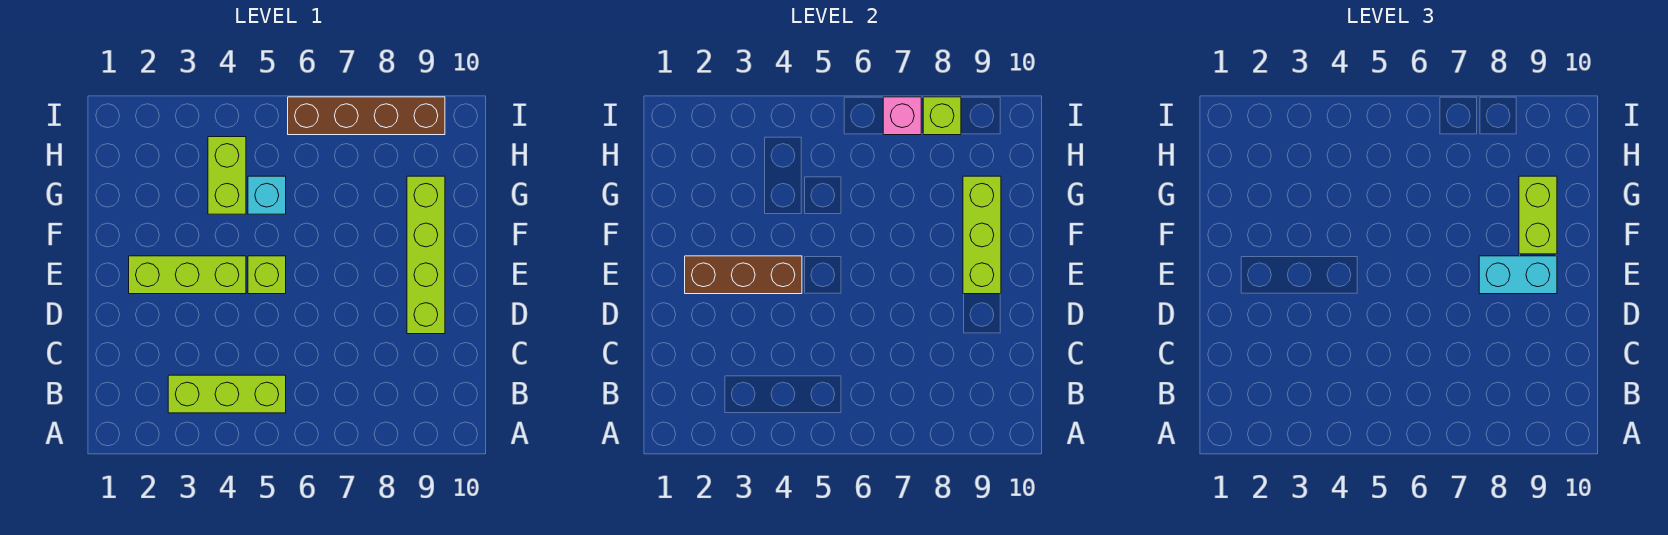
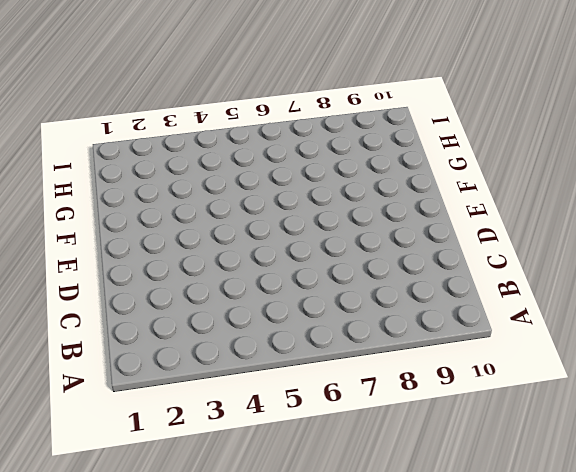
none -> lime brick B3:B5 level 1
none -> lime brick D9:G9 level 1
none -> lime brick E2:E4 level 1

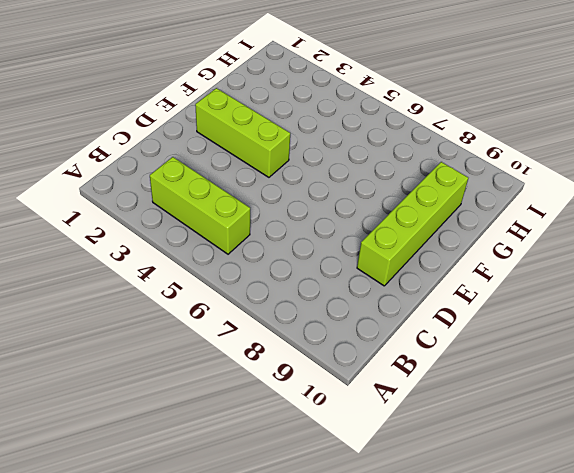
none -> lime brick E5 level 1
none -> lime brick G4:H4 level 1
none -> cyan brick G5 level 1

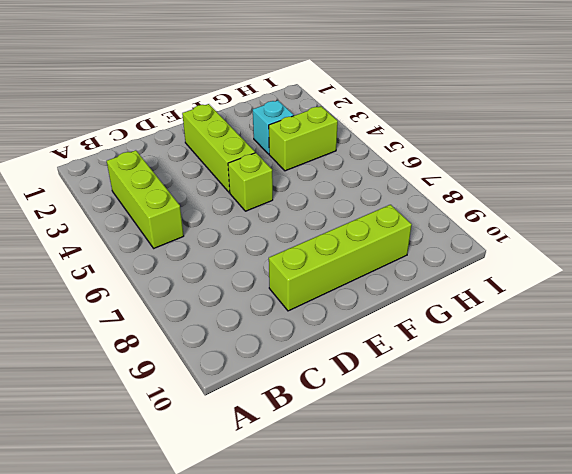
cyan brick G3 level 1 -> cyan brick G5 level 1
none -> brown brick I6:I9 level 1
none -> brown brick E2:E4 level 2
none -> lime brick E9:G9 level 2

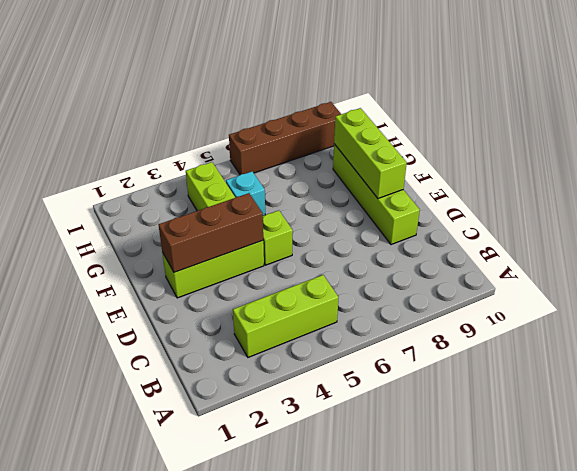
none -> pink brick I7 level 2
none -> lime brick I8 level 2
none -> cyan brick E8:E9 level 3

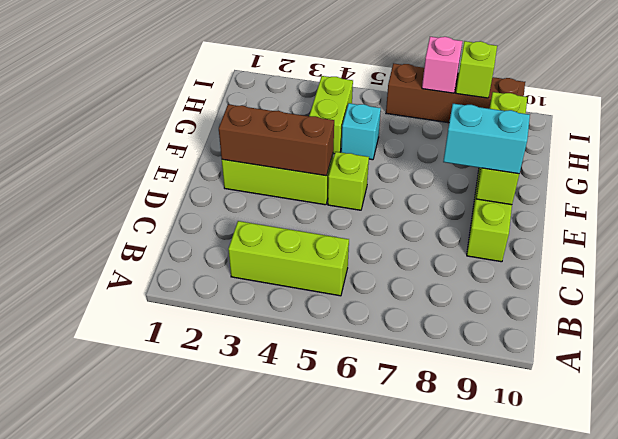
none -> lime brick F9:G9 level 3

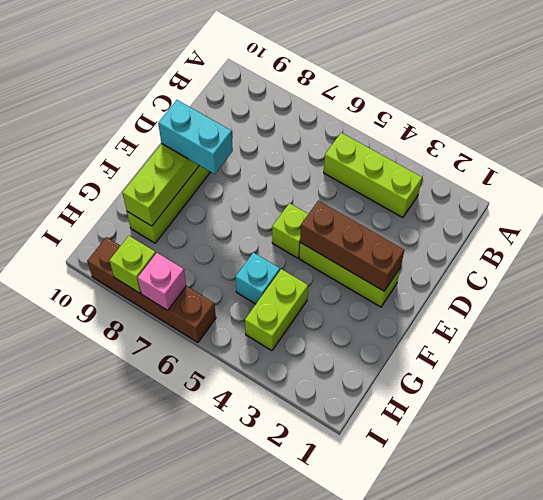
none -> lime brick F9:G9 level 3

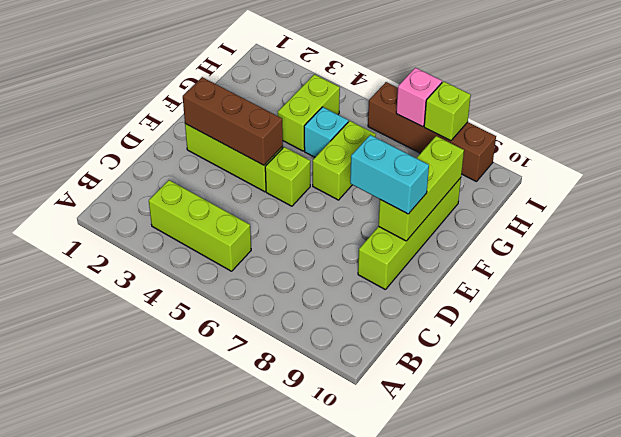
lime brick F6:G6 level 1 -> lime brick F9:G9 level 3

